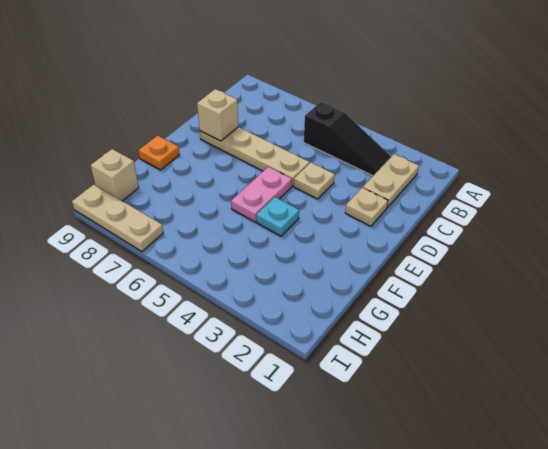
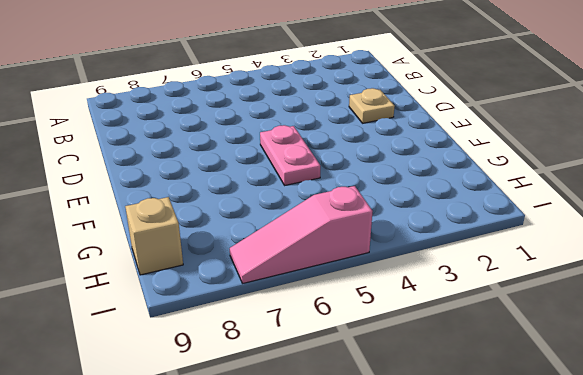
pink slope I5:I7 level 1 top 5 -> tan plate I7:I9 level 1
none -> tan plate B2:C2 level 1
none -> black slope B3:B5 level 1 top 5

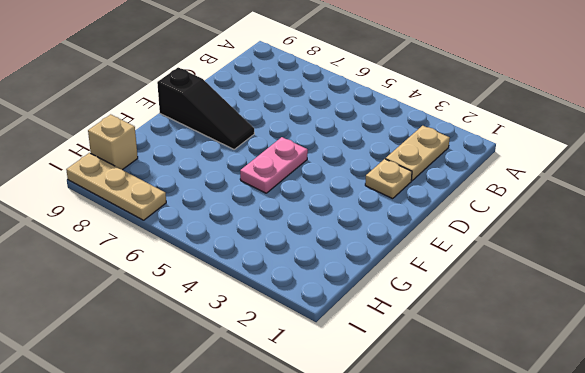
black slope E7:E9 level 1 top 9 -> black slope B3:B5 level 1 top 5
none -> tan plate D4 level 1
none -> tan plate D5:D8 level 1

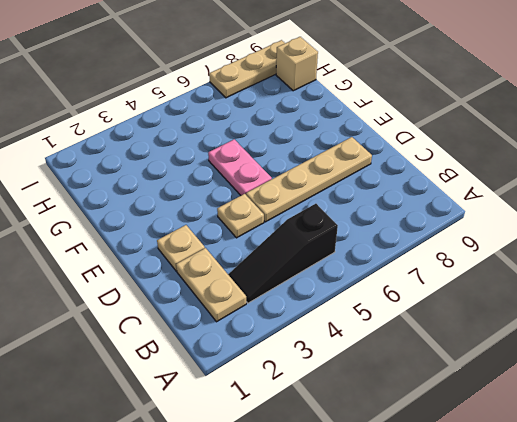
none -> cyan plate F4 level 1
none -> orange plate F9 level 1

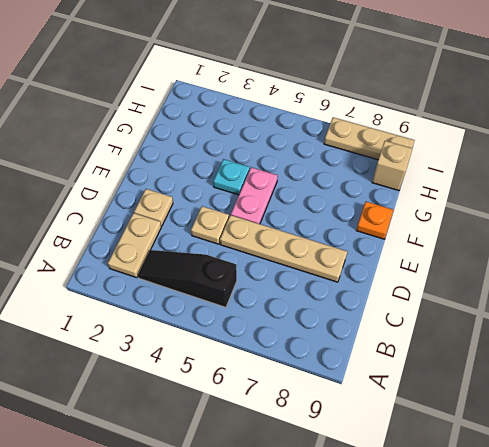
none -> tan brick D8 level 2

